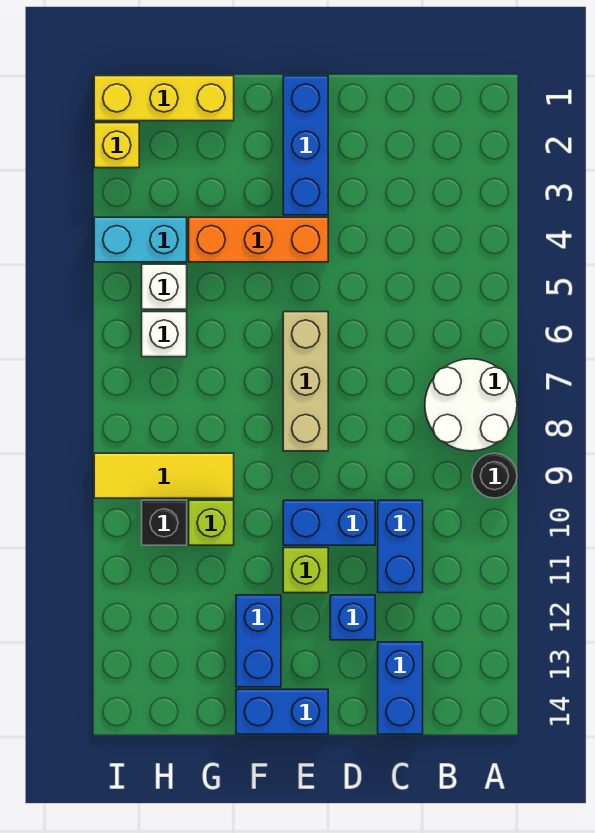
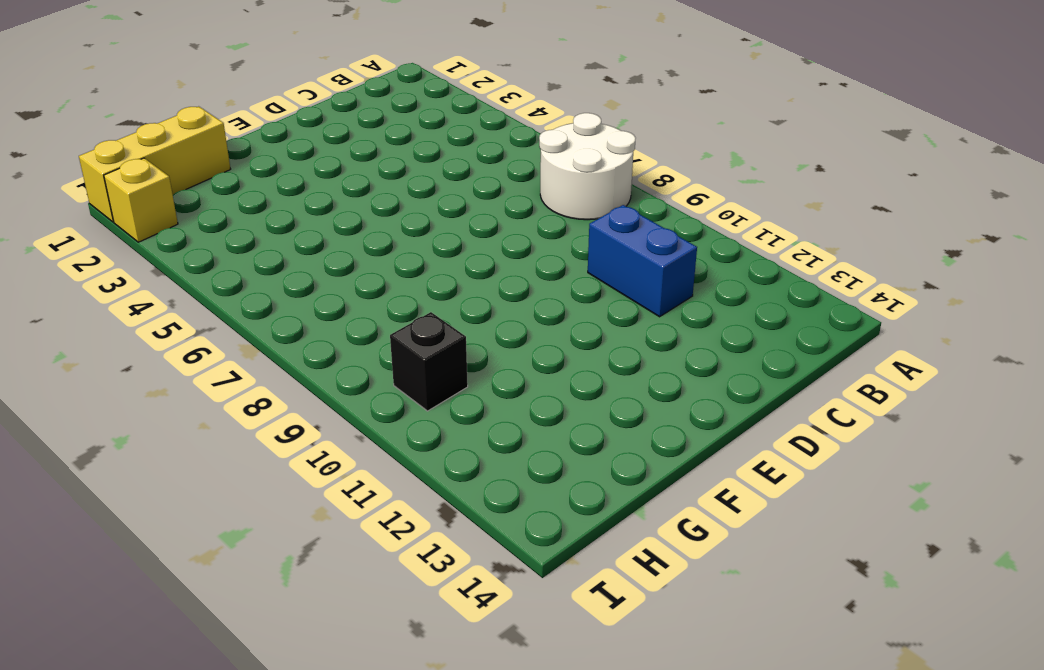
none -> black round brick A9 level 1
none -> blue brick C13:C14 level 1
none -> blue brick D10:E10 level 1

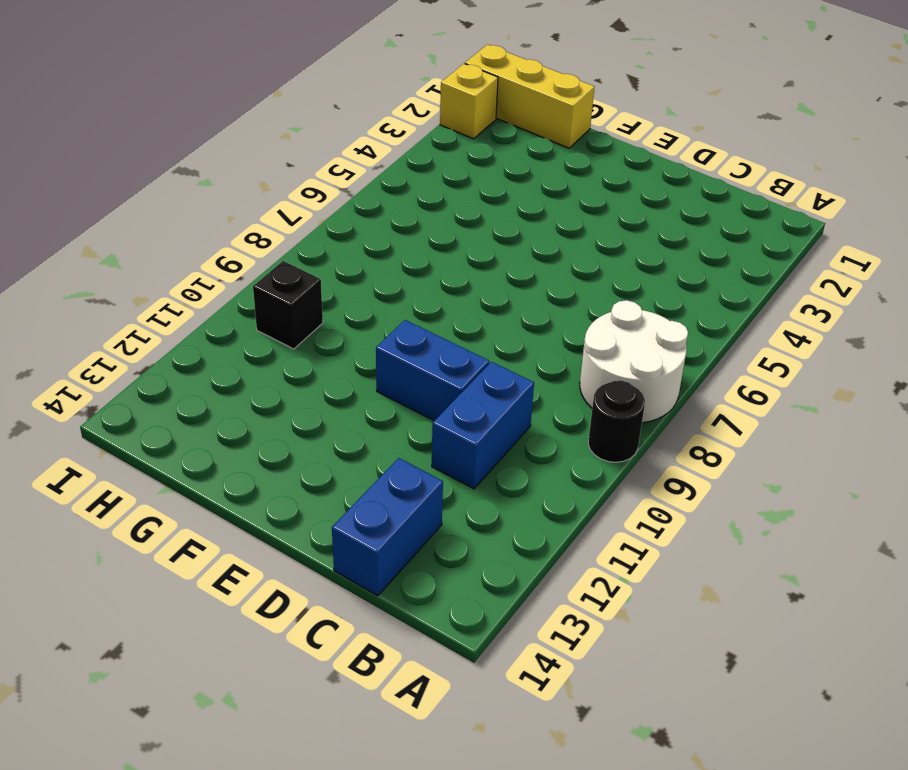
none -> blue brick D12 level 1
none -> blue brick E1:E3 level 1
none -> orange brick E4:G4 level 1

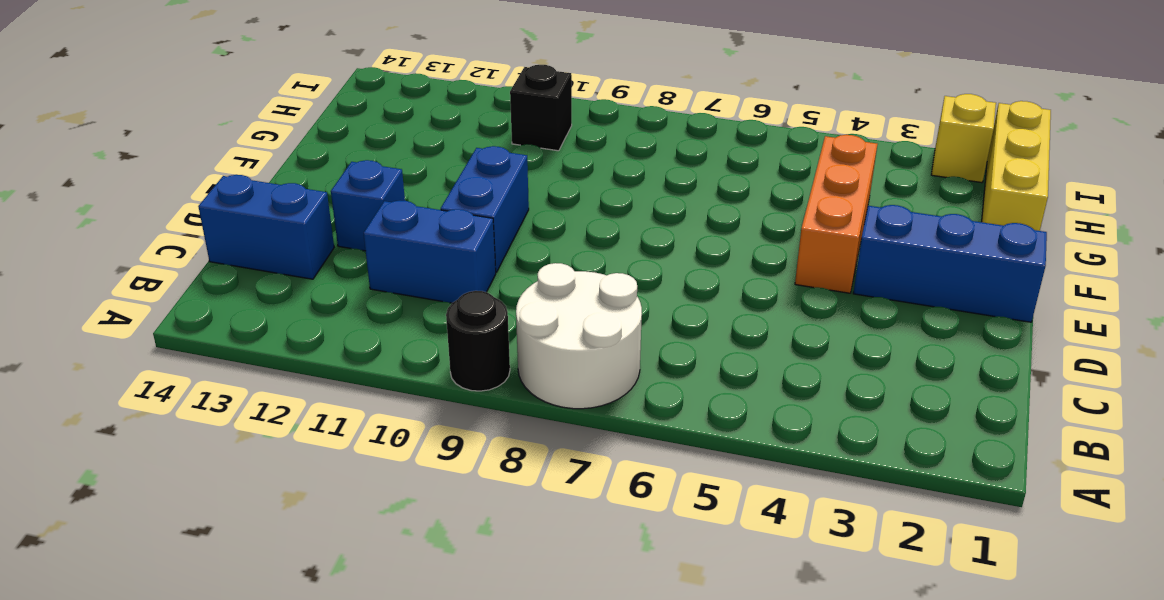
none -> tan brick E6:E8 level 1
none -> lime brick E11 level 1
none -> blue brick E14:F14 level 1

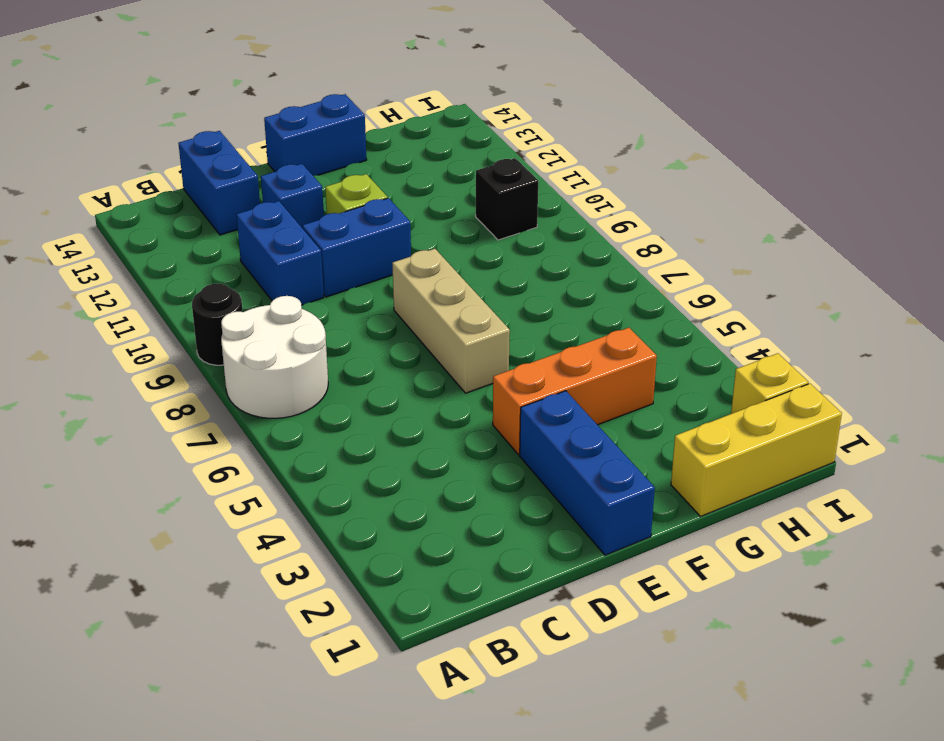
none -> blue brick F12:F13 level 1
none -> yellow tile G9:I9 level 1
none -> lime brick G10 level 1

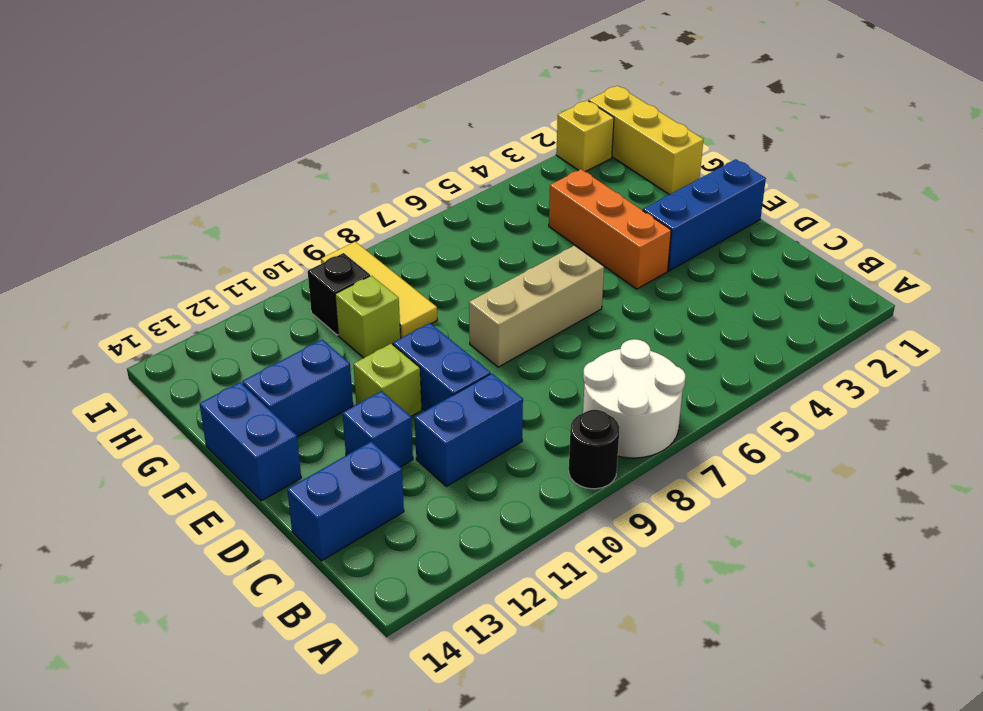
none -> cyan brick H4:I4 level 1
none -> white brick H5 level 1
none -> white brick H6 level 1

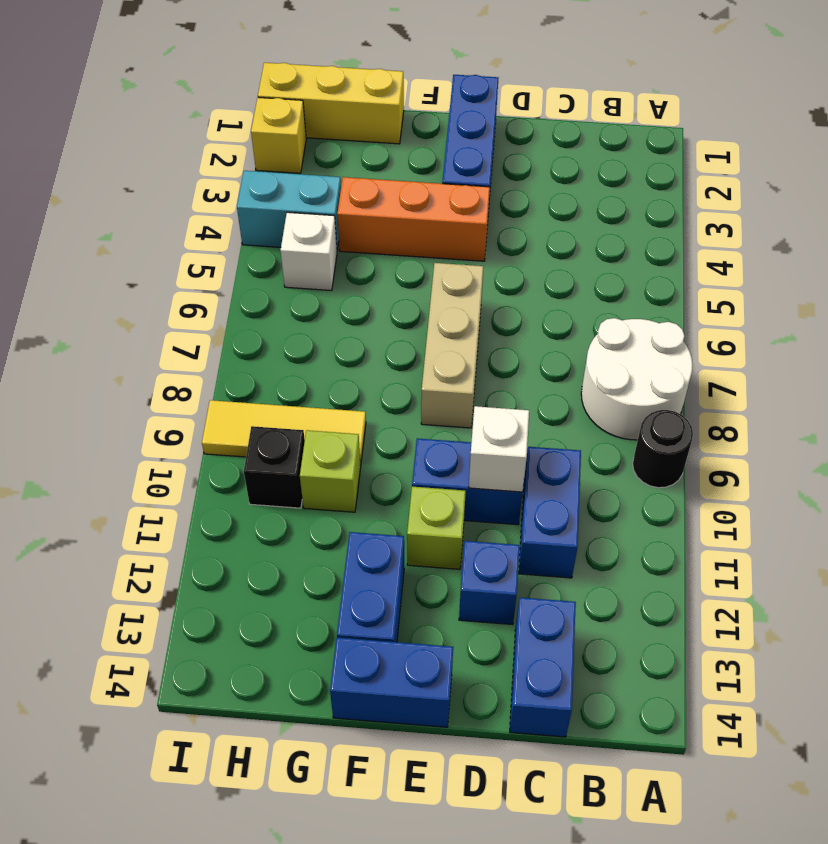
white brick D10 level 2 -> white brick H6 level 1

